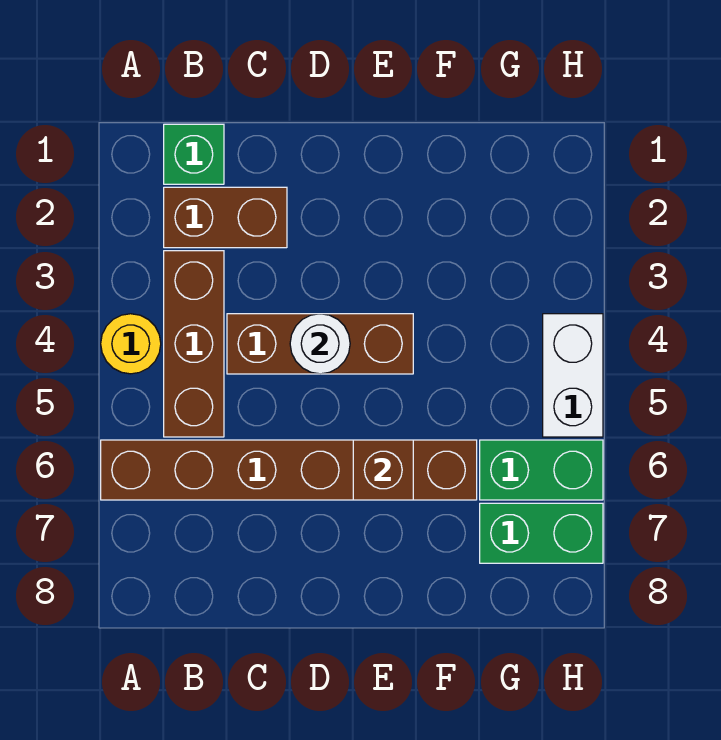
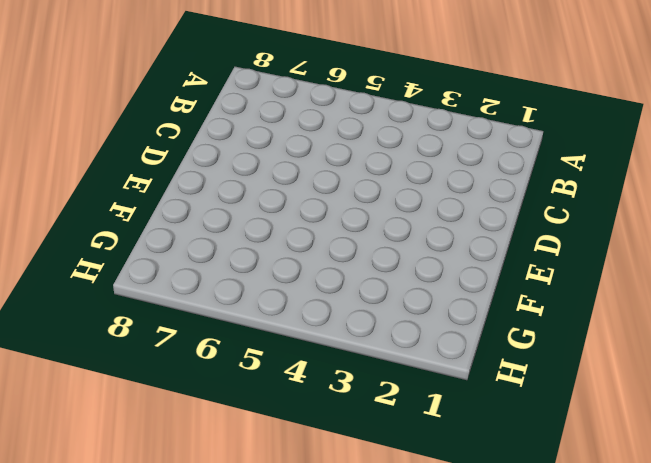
none -> yellow round brick A4 level 1
none -> brown brick A6:F6 level 1

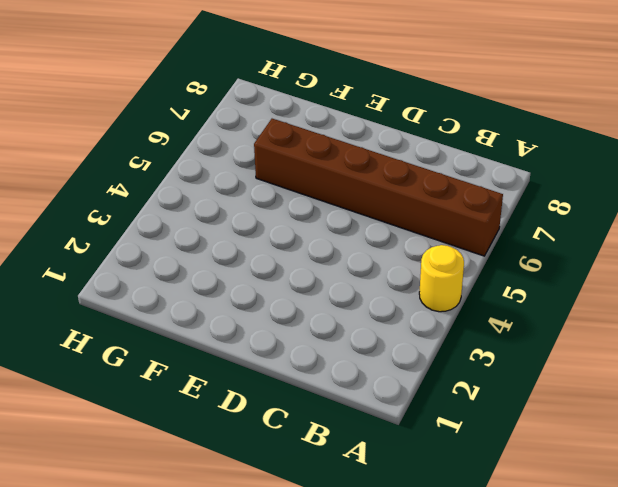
none -> green brick B1 level 1
none -> brown brick B2:C2 level 1

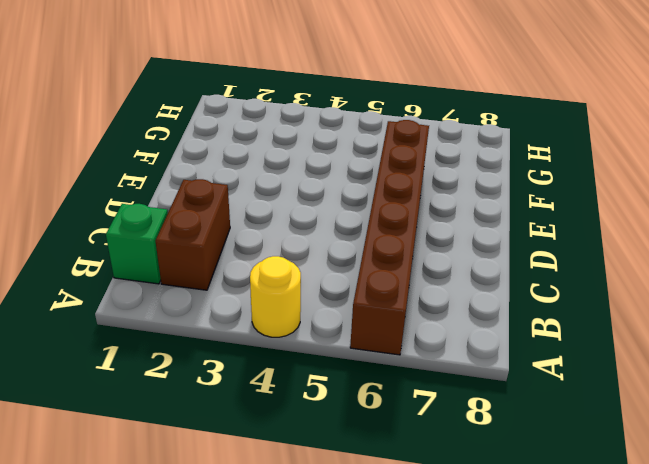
none -> brown brick B3:B5 level 1
none -> brown brick C4:E4 level 1

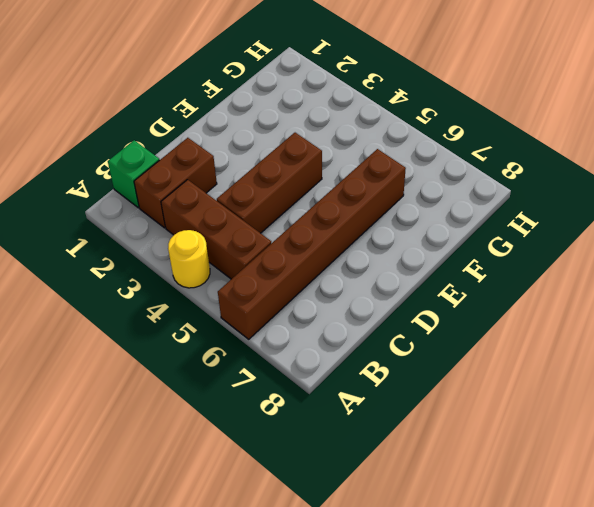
none -> green brick G6:H6 level 1
none -> green brick G7:H7 level 1

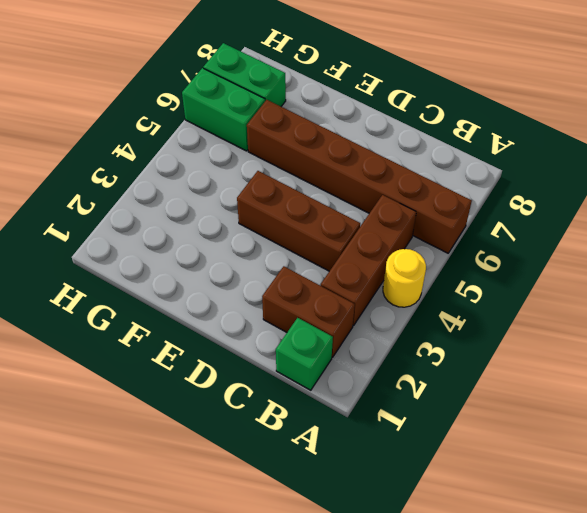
none -> white brick H4:H5 level 1
none -> white round brick D4 level 2

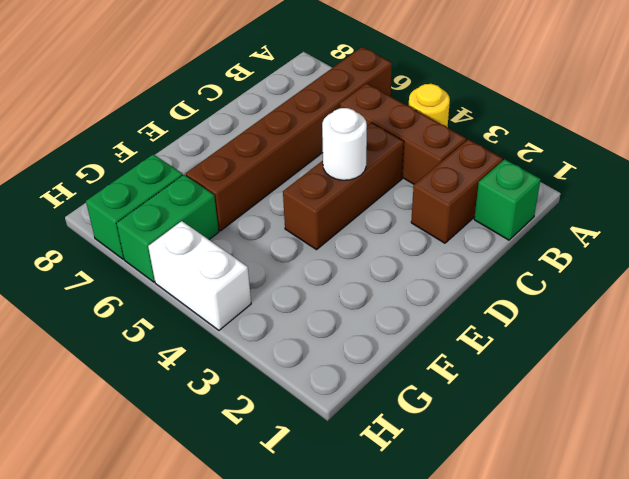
none -> brown brick E6 level 2

